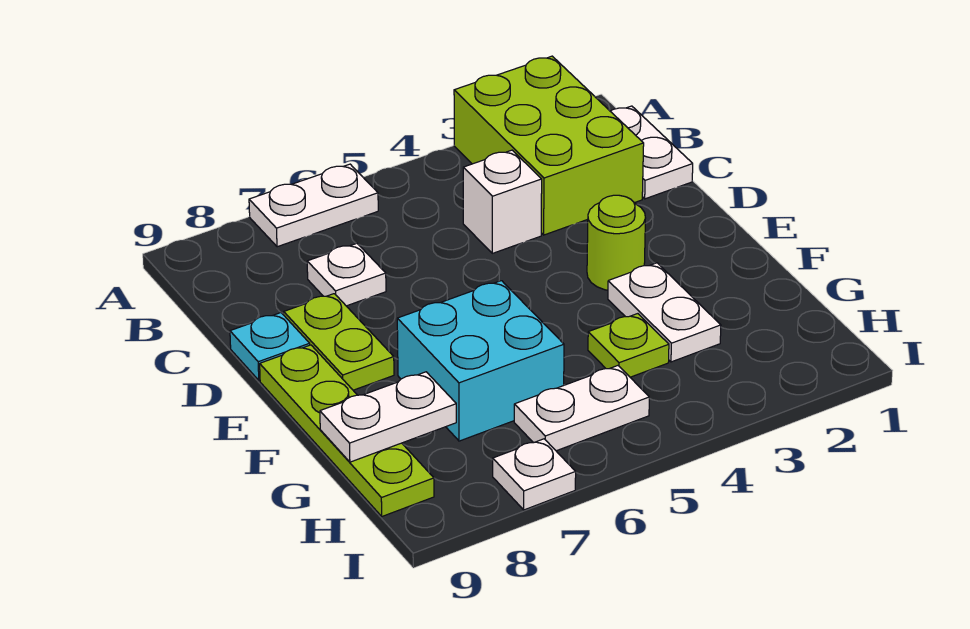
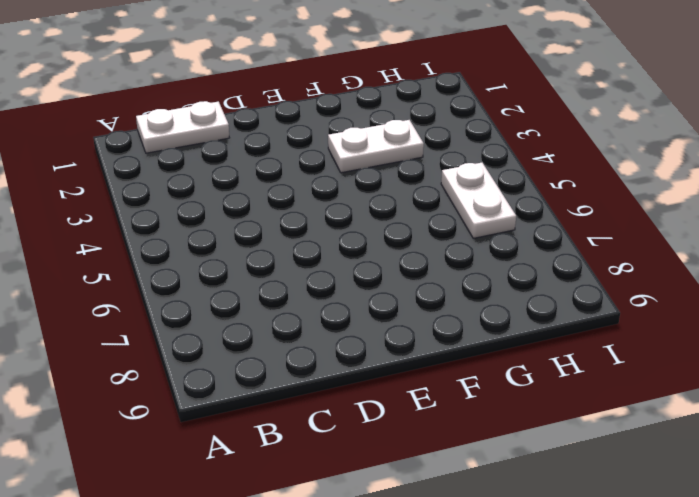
none -> lime brick A2:C3 level 1
none -> white plate A6:A7 level 1
none -> white brick C4 level 1

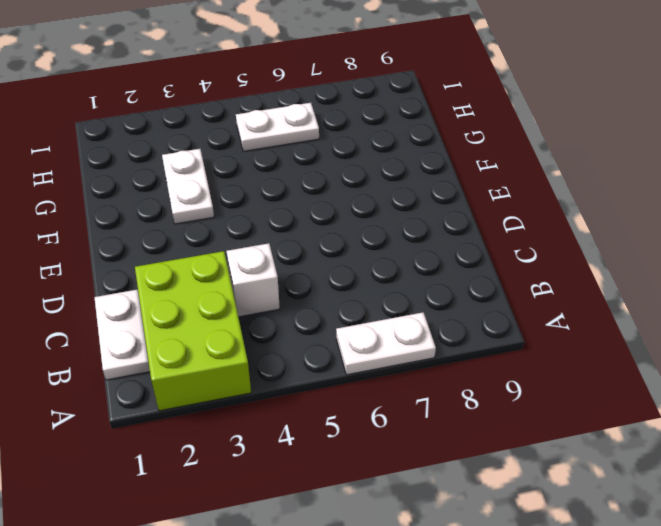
none -> white plate C7 level 1
none -> lime plate D8:E8 level 1
none -> cyan plate D9 level 1

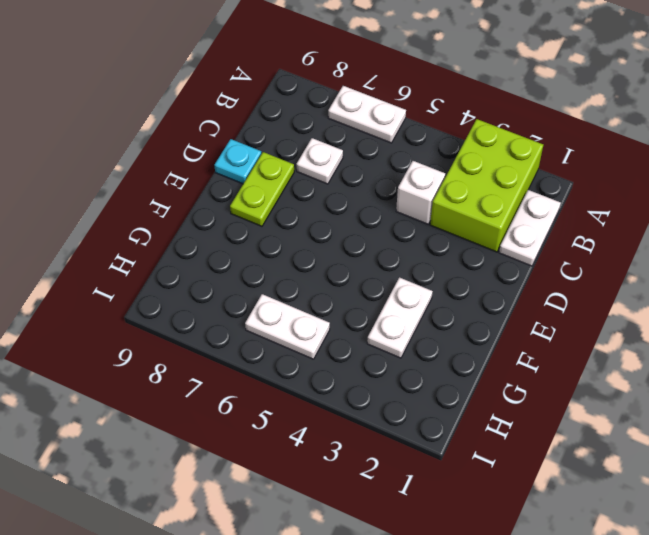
none -> lime round brick E3 level 1
none -> lime plate E9:H9 level 1
none -> cyan brick F6:G7 level 1

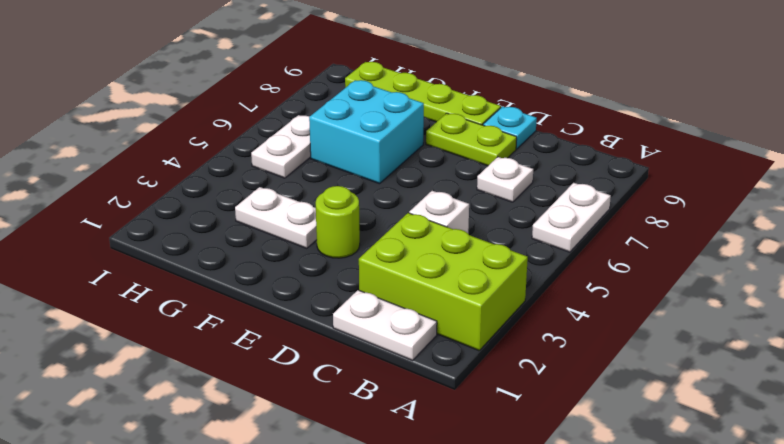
none -> lime plate G4 level 1
none -> white plate I7 level 1
none -> white plate G8:G9 level 2

